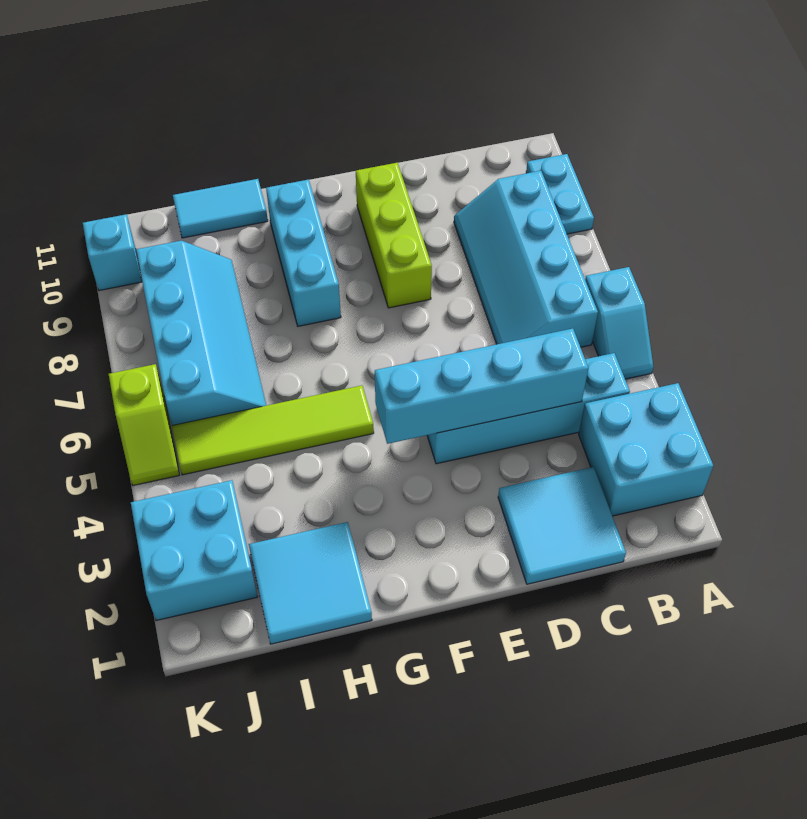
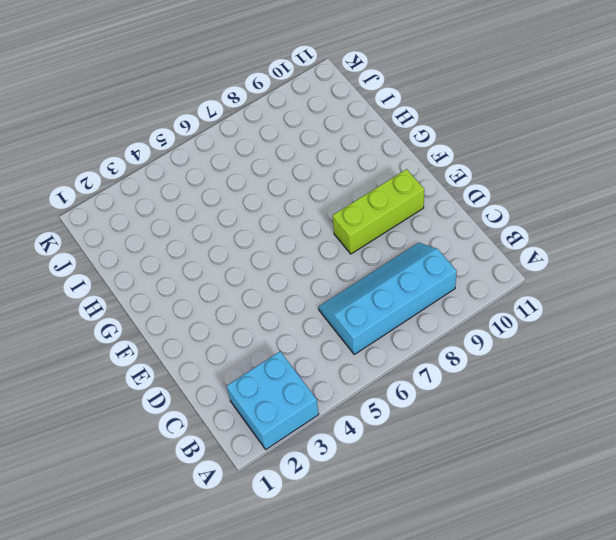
none -> cyan slope A5:A6 level 1 top 6
none -> cyan plate A9:A10 level 1
none -> cyan brick B4:E4 level 1

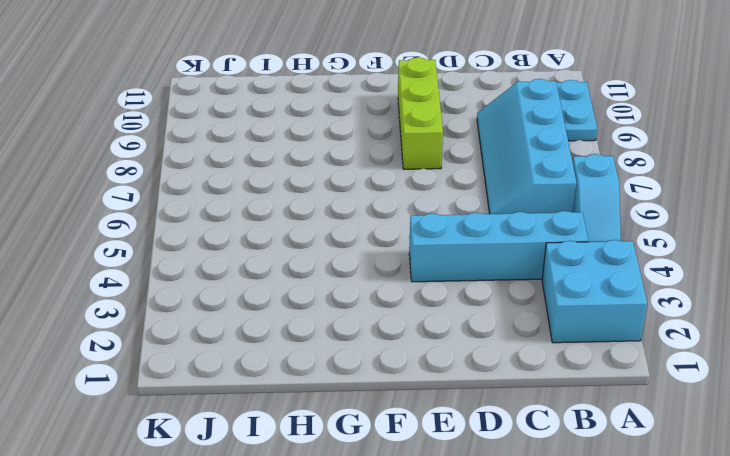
none -> cyan tile C1:D2 level 1
none -> lime tile G5:J5 level 1
none -> cyan brick G8:G10 level 1

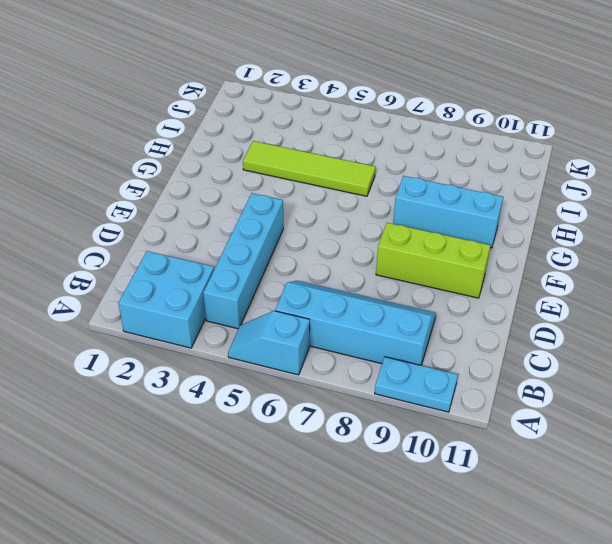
lime tile H3:H6 level 1 -> lime tile G5:J5 level 1
none -> cyan tile C1:D2 level 1
none -> cyan tile H1:I2 level 1
none -> cyan tile H11:I11 level 1

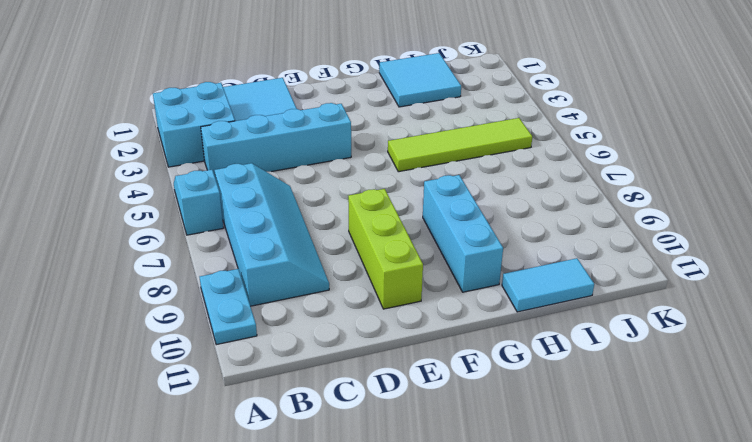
none -> cyan slope I6:J9 level 1 top J
none -> cyan brick J2:K3 level 1
none -> lime slope K5:K6 level 1 top 6

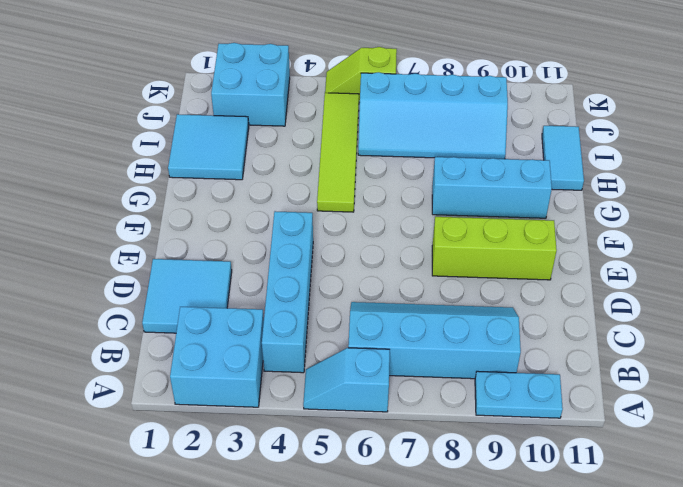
none -> cyan brick K10 level 1
none -> cyan brick C4:F4 level 2

